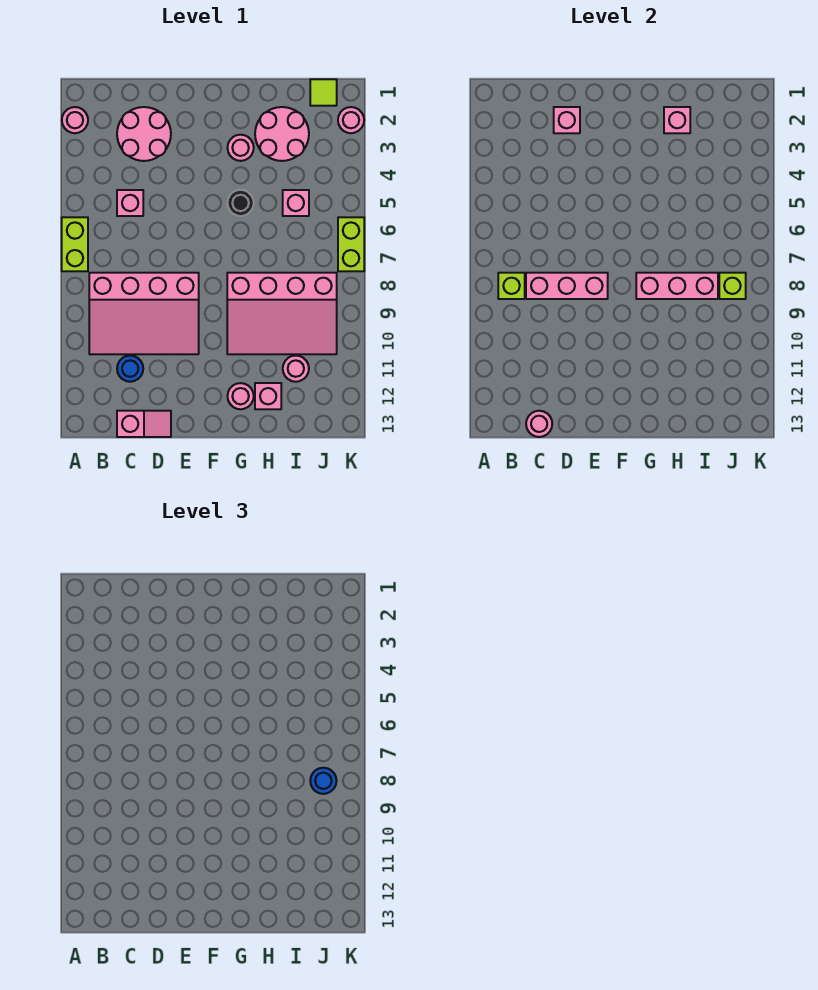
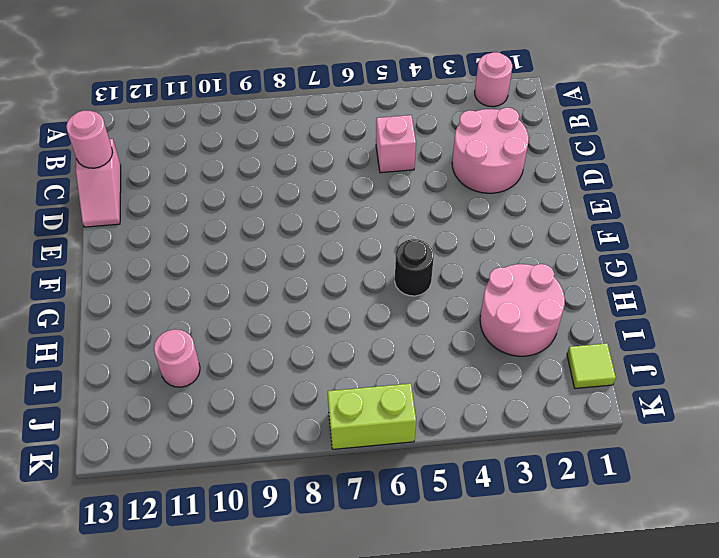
none -> lime brick A6:A7 level 1
none -> pink slope B8:E10 level 1 top 8
none -> blue round brick C11 level 1

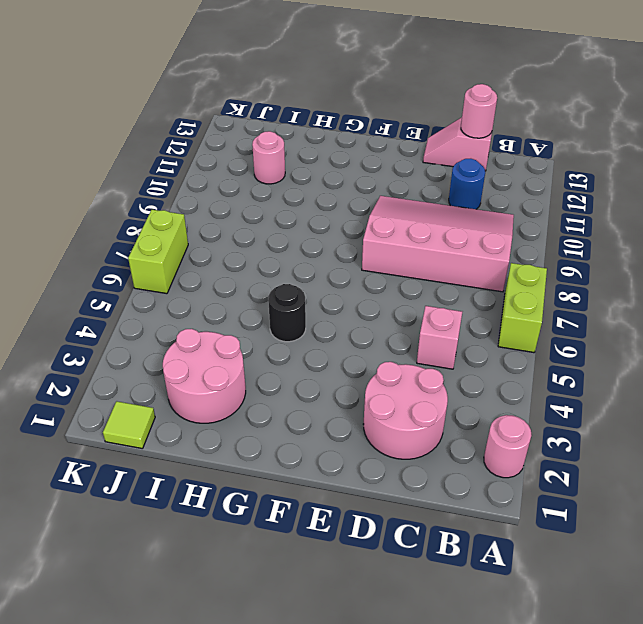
none -> pink round brick G3 level 1
none -> pink slope G8:J10 level 1 top 8
none -> pink round brick G12 level 1

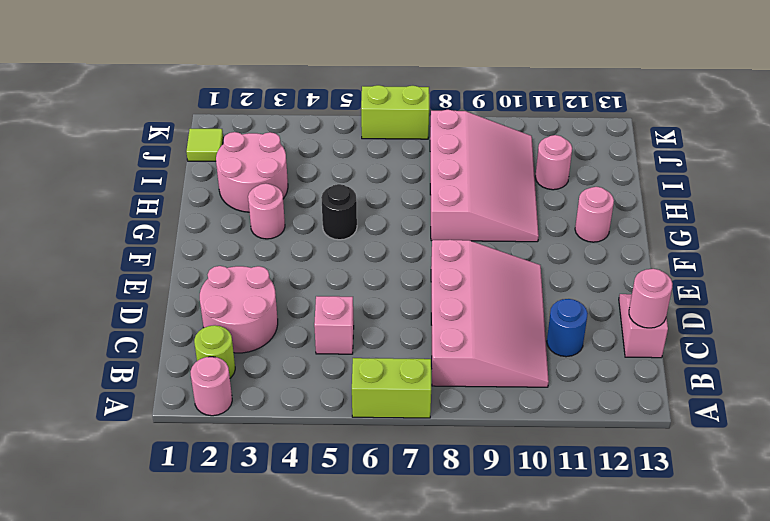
lime round brick B2 level 1 -> none
none -> pink brick H12 level 1
none -> pink brick I5 level 1
none -> pink round brick K2 level 1

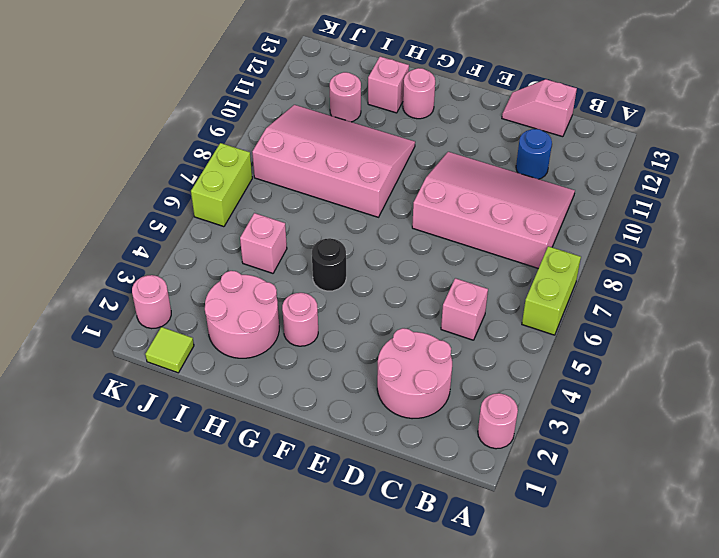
none -> lime brick B8 level 2
none -> pink brick C8:E8 level 2
none -> pink round brick C13 level 2

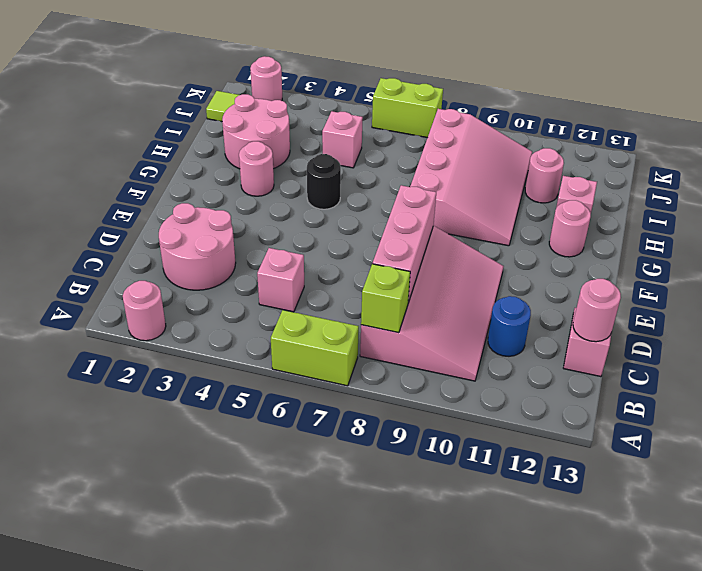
none -> pink brick D2 level 2
none -> pink brick G8:I8 level 2
none -> pink brick H2 level 2

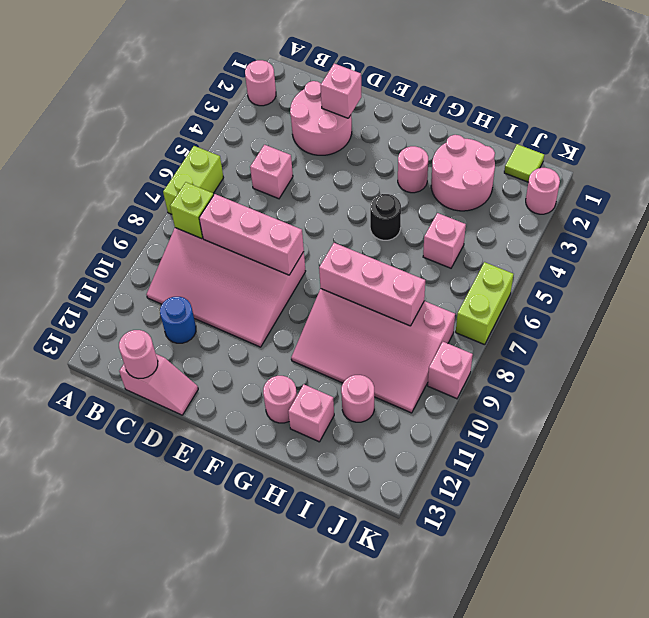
pink brick K9 level 1 -> pink brick H2 level 2
none -> lime brick J8 level 2
none -> blue round brick J8 level 3

